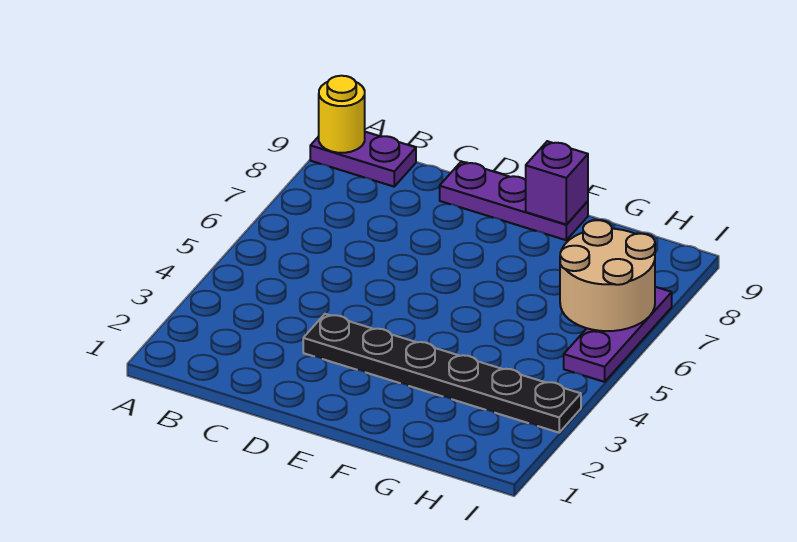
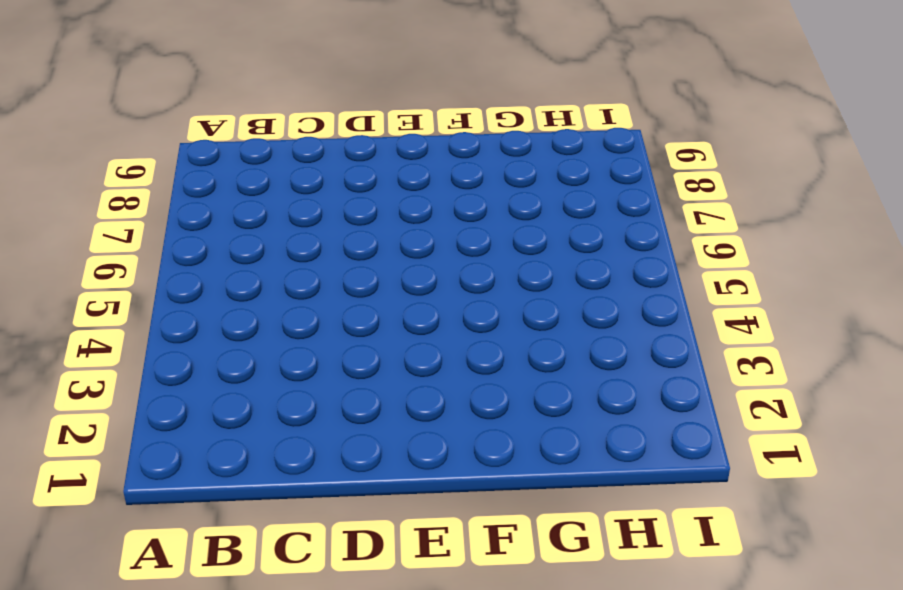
none -> purple plate A9:B9 level 1
none -> black plate D3:I3 level 1

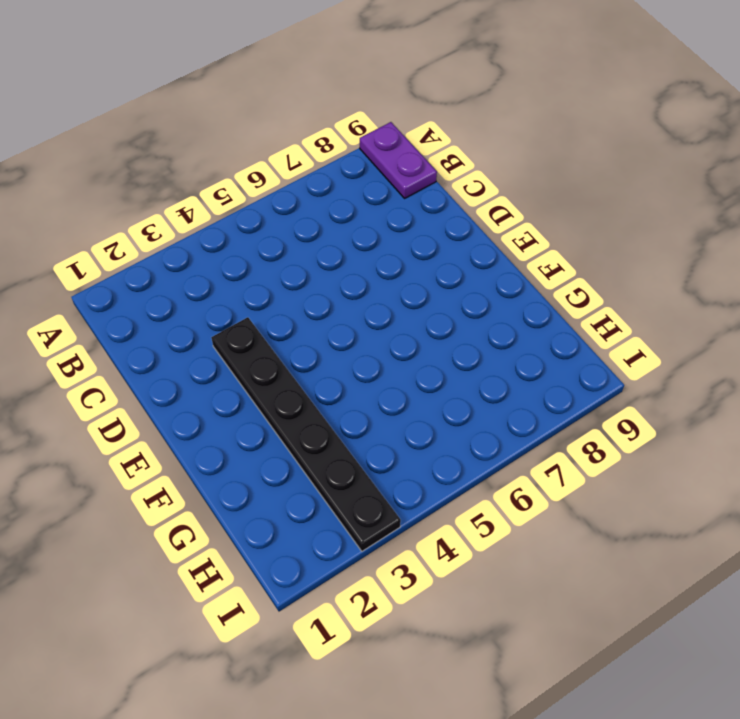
none -> purple plate D9:F9 level 1
none -> purple plate I5:I7 level 1

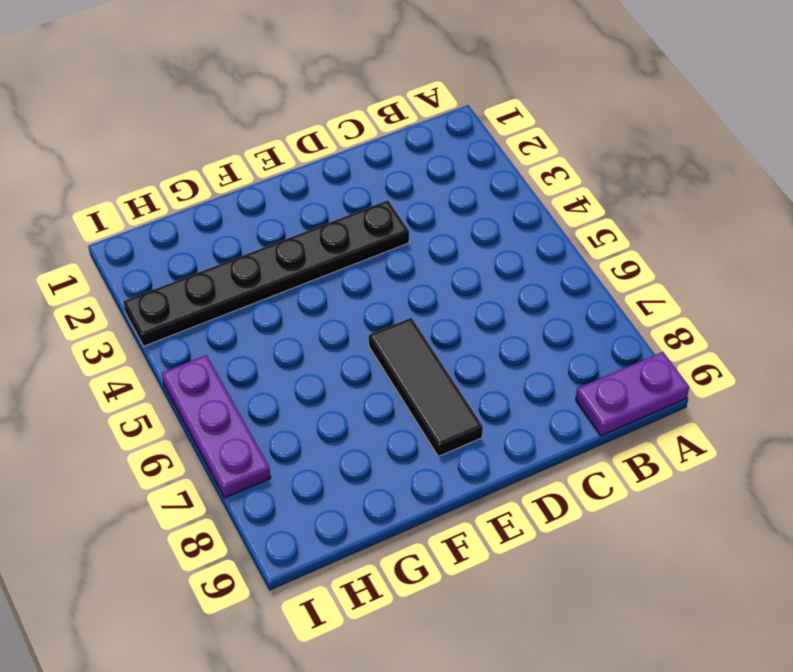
black tile E6:E8 level 1 -> none
none -> purple plate D9:F9 level 1
none -> yellow round brick A9 level 2

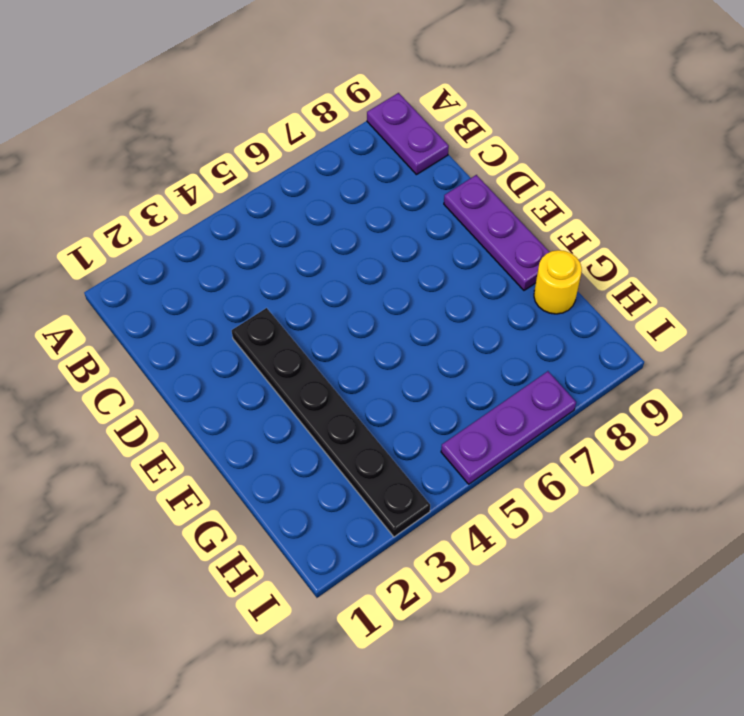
yellow round brick G9 level 1 -> yellow round brick A9 level 2
none -> purple brick F9 level 2
none -> tan round brick H6:I7 level 2

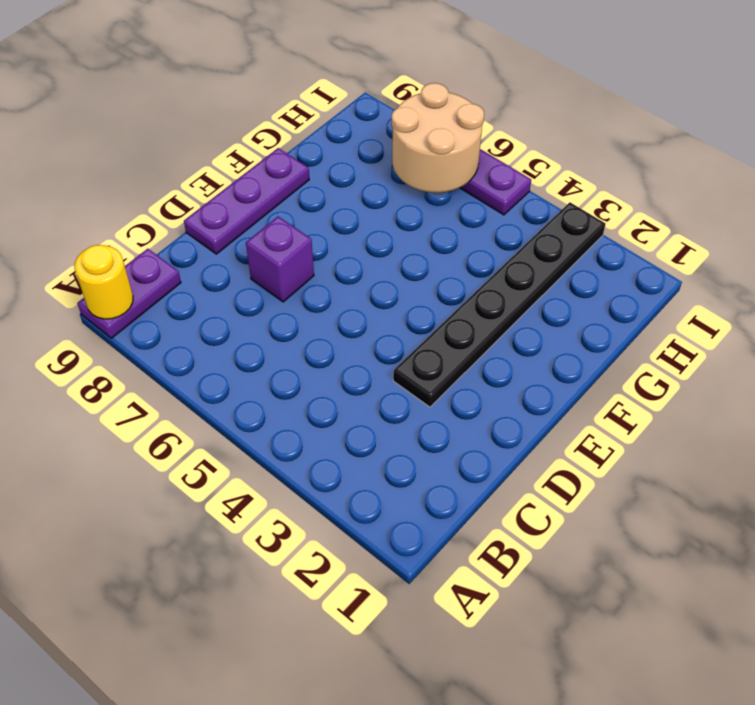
purple brick D7 level 1 -> purple brick F9 level 2

